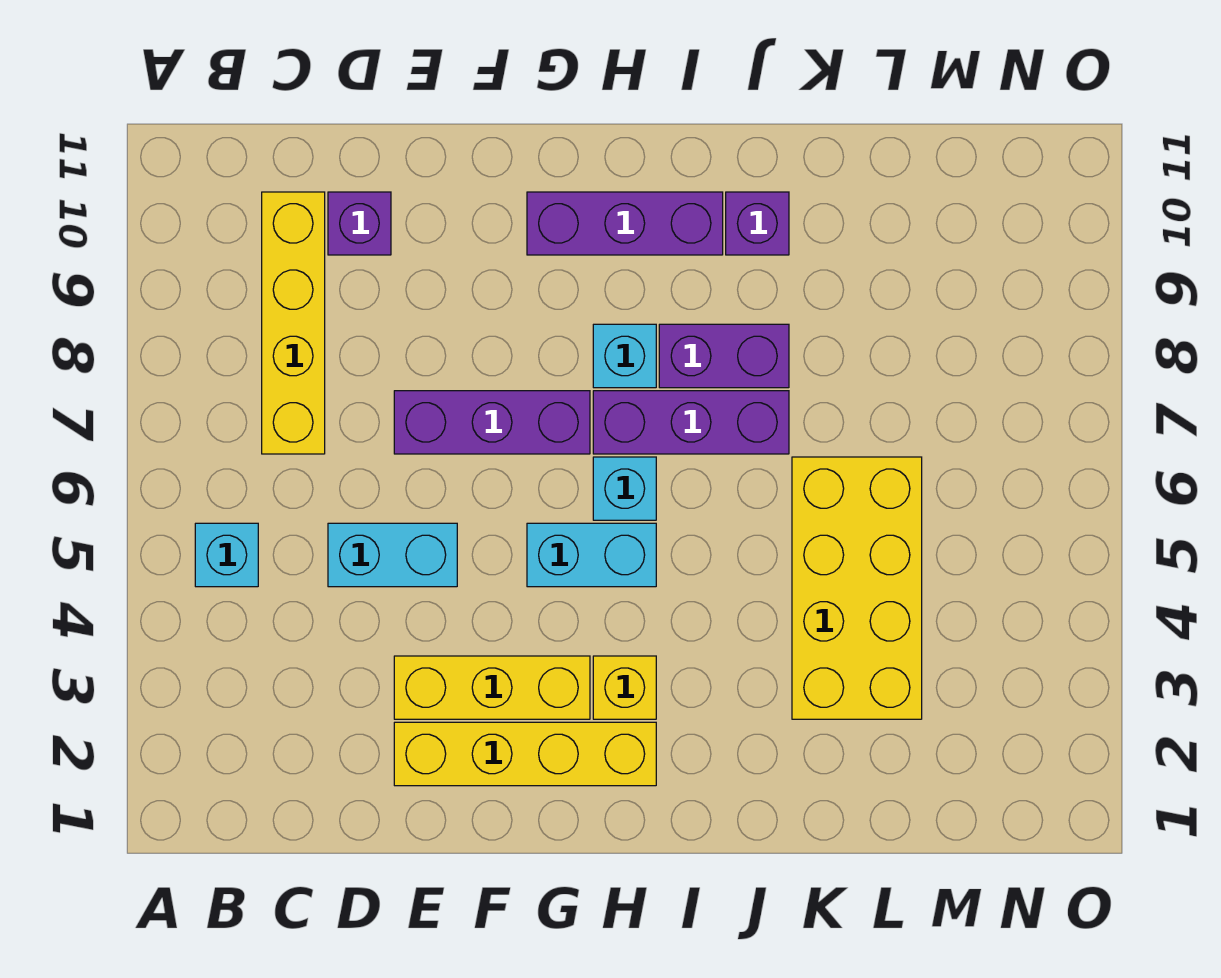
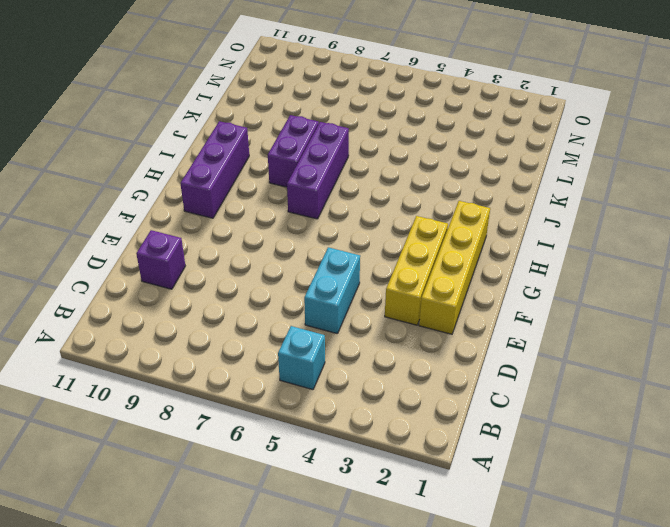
none -> yellow brick C7:C10 level 1
none -> purple brick E7:G7 level 1
none -> cyan brick G5:H5 level 1

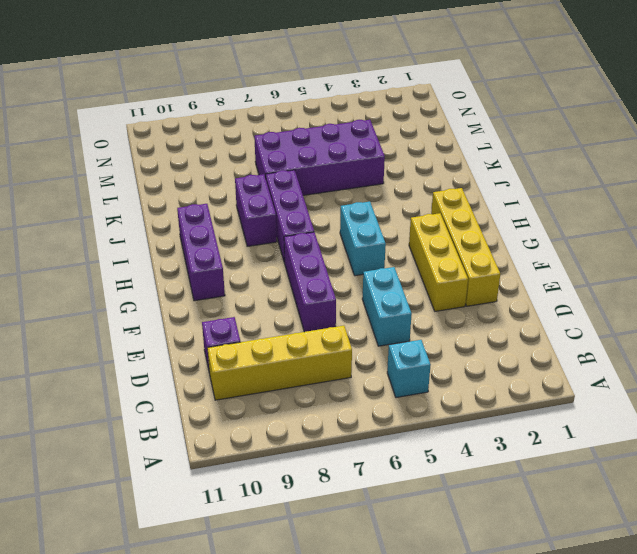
purple brick K4:L7 level 1 -> yellow brick K3:L6 level 1
none -> yellow brick H3 level 1
none -> cyan brick H6 level 1
none -> cyan brick H8 level 1

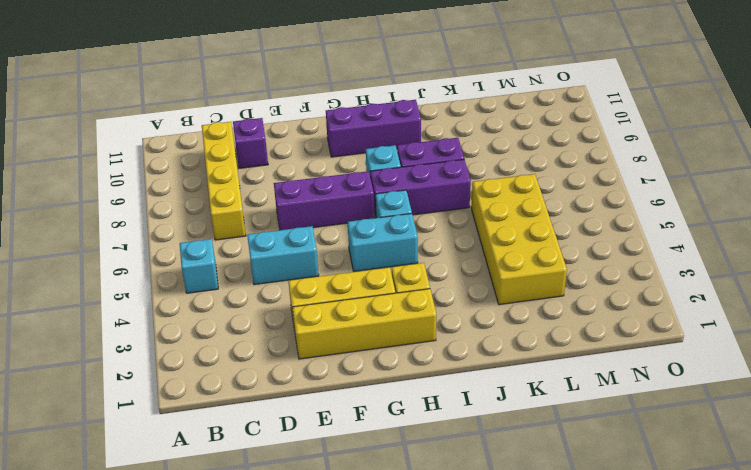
none -> purple brick J10 level 1

